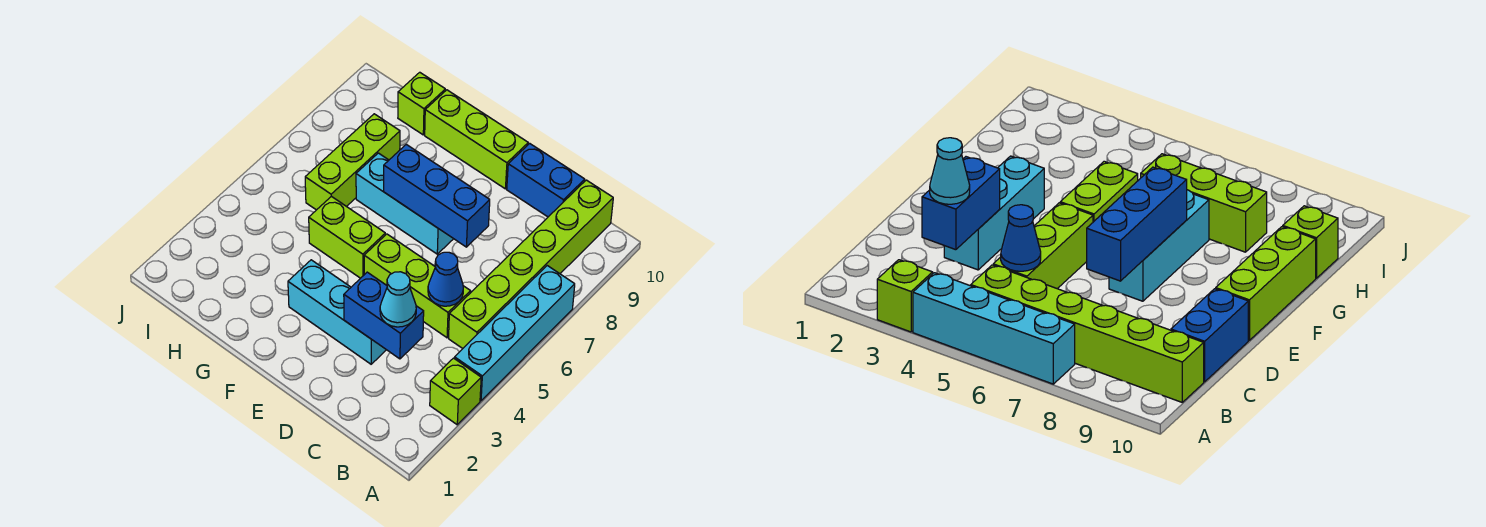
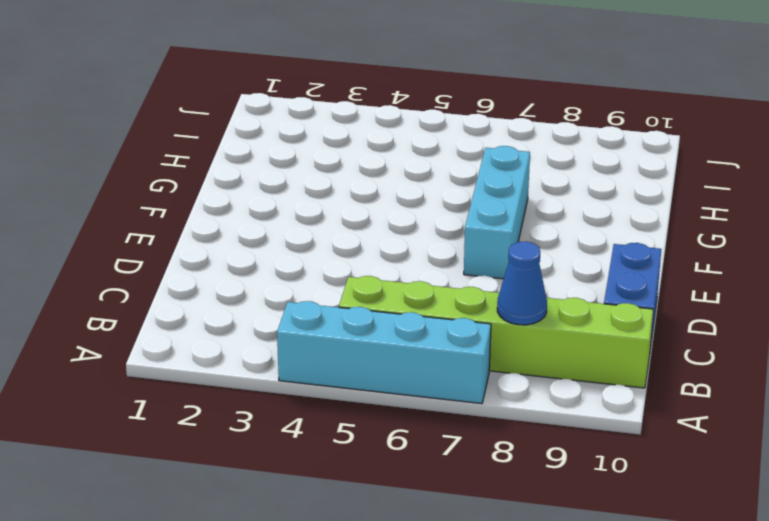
blue cone B8 level 2 -> blue cone C5 level 2
none -> lime brick A3 level 1
none -> lime brick C5:E5 level 1
none -> cyan brick D3:F3 level 1

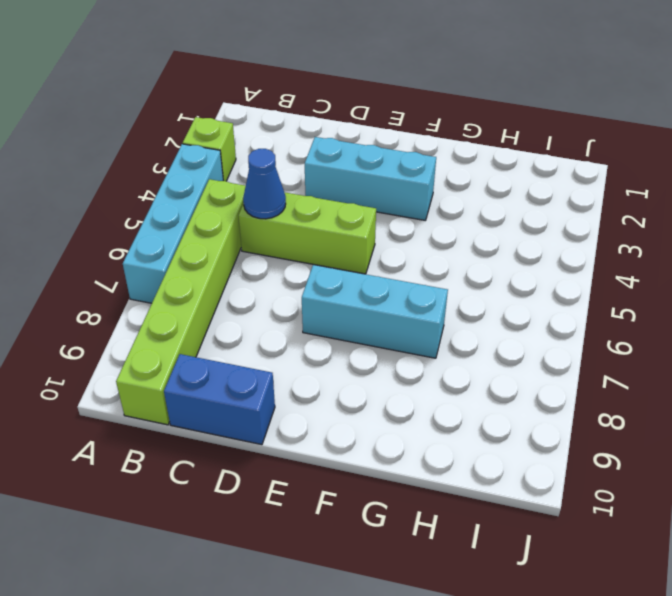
none -> lime brick E10:G10 level 1
none -> lime brick F5:G5 level 1
none -> lime brick H6:H8 level 1

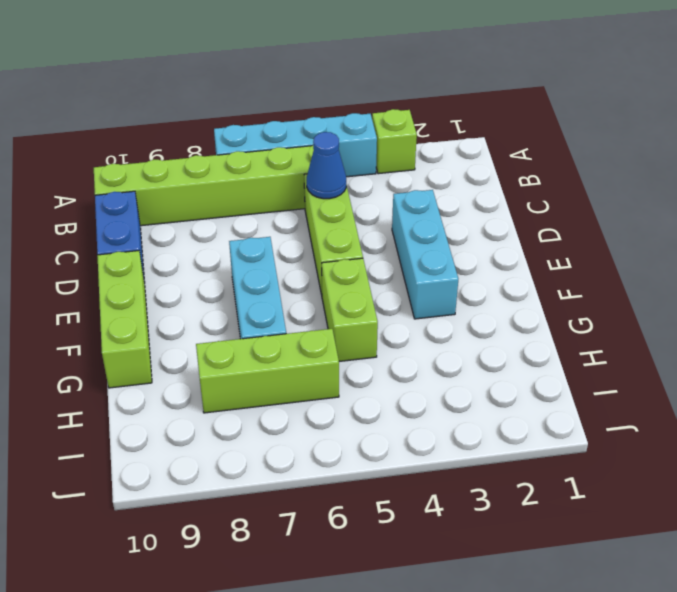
none -> lime brick H10 level 1
none -> blue brick C3:D3 level 2
none -> blue brick D7:F7 level 2

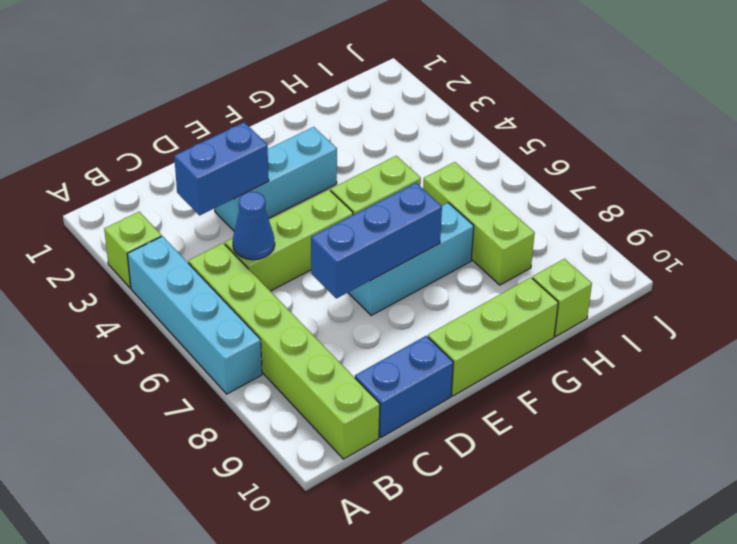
none -> cyan cone C3 level 3

